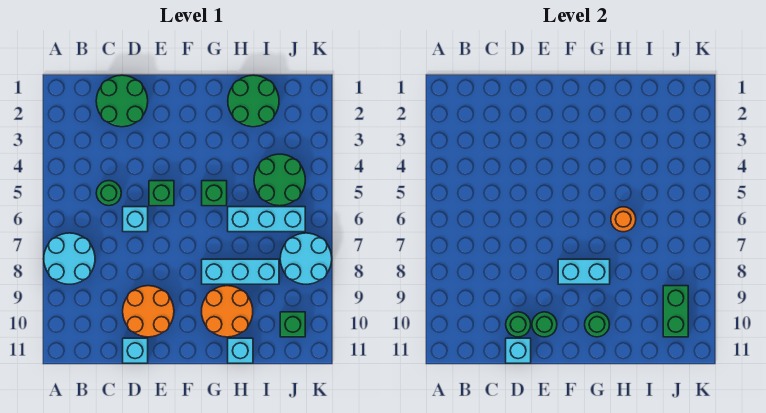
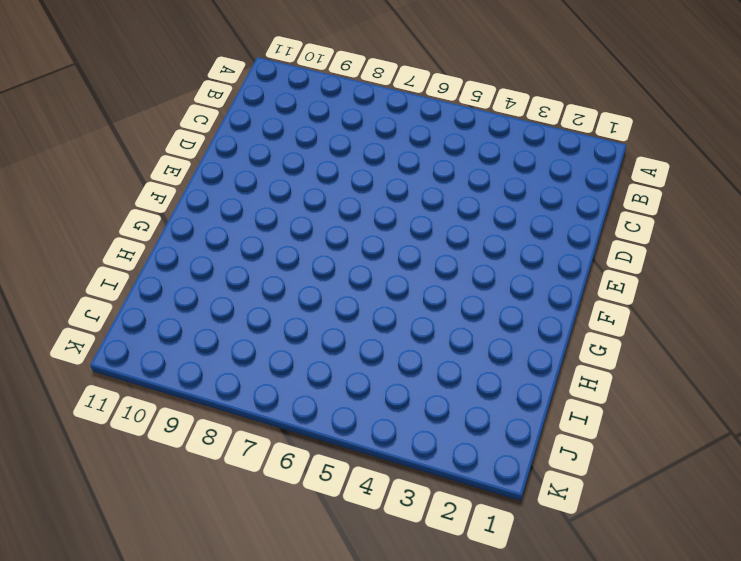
none -> cyan round brick A7:B8 level 1
none -> green round brick C1:D2 level 1
none -> green round brick C5 level 1

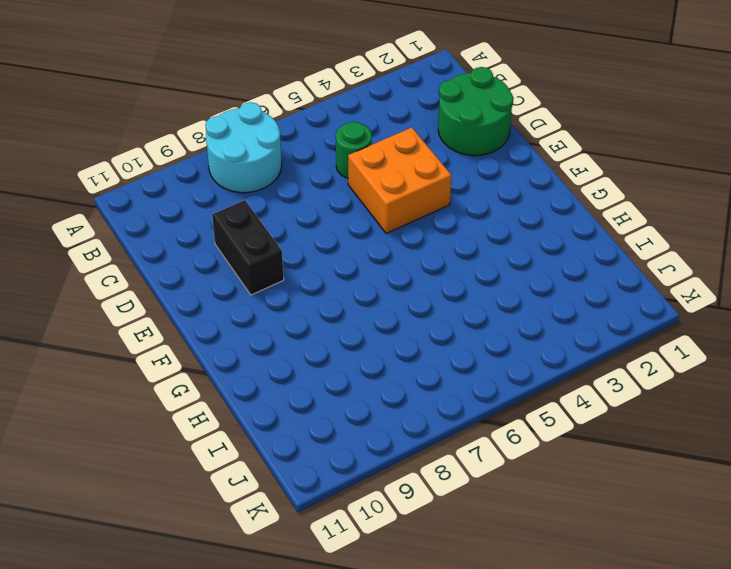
orange brick D4:E5 level 1 -> green brick E5 level 1
black brick D9:E9 level 1 -> orange round brick D9:E10 level 1
none -> cyan brick D6 level 1
none -> cyan brick D11 level 1
none -> green brick G5 level 1

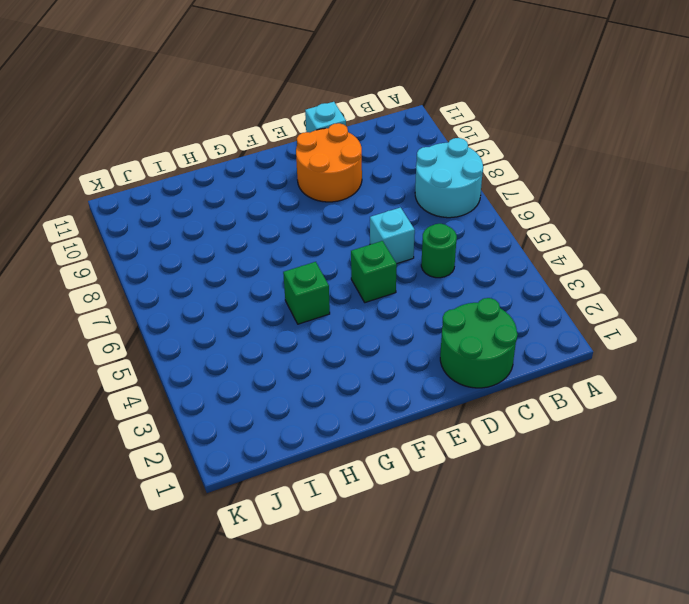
none -> cyan brick G8:I8 level 1
none -> orange round brick G9:H10 level 1
none -> green round brick H1:I2 level 1

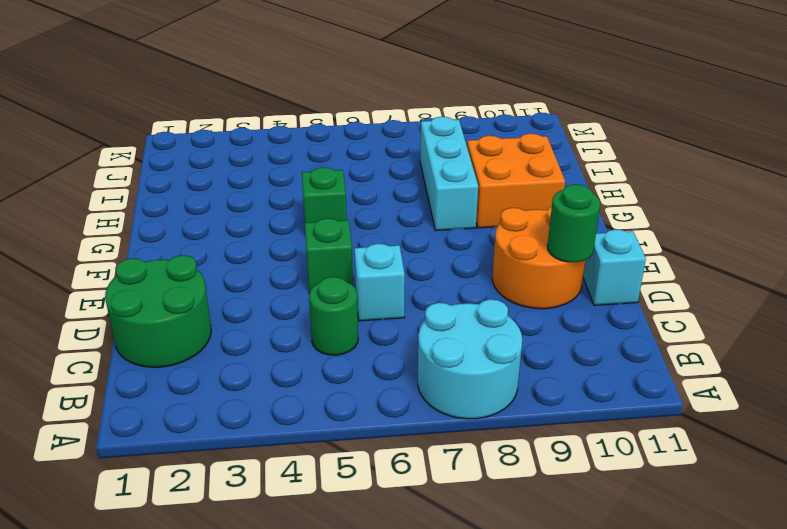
orange brick G9:H10 level 1 -> orange round brick G9:H10 level 1
none -> green round brick H1:I2 level 1
none -> cyan brick H6:J6 level 1
none -> cyan brick H11 level 1

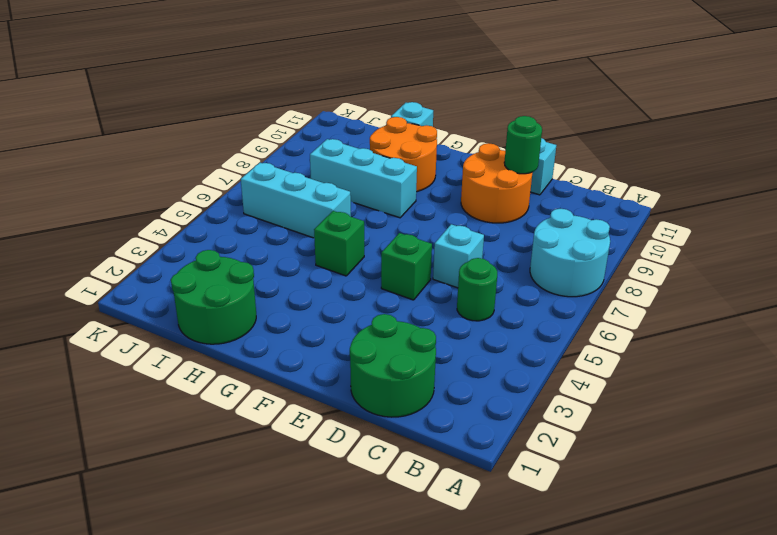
none -> green round brick I4:J5 level 1
none -> cyan round brick J7:K8 level 1
none -> green brick J10 level 1

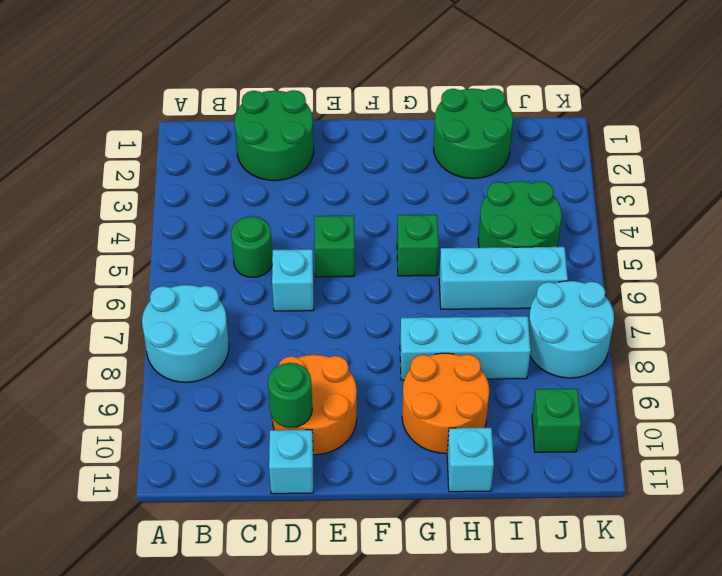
none -> cyan brick D11 level 2
none -> green round brick E10 level 2
none -> cyan brick F8:G8 level 2

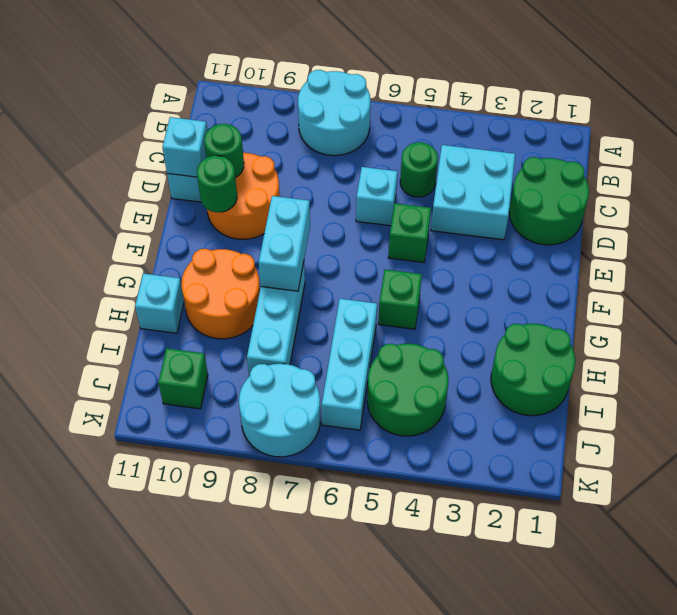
cyan brick C3:D4 level 1 -> none
none -> green round brick G10 level 2
none -> orange round brick H6 level 2
none -> green brick J9:J10 level 2

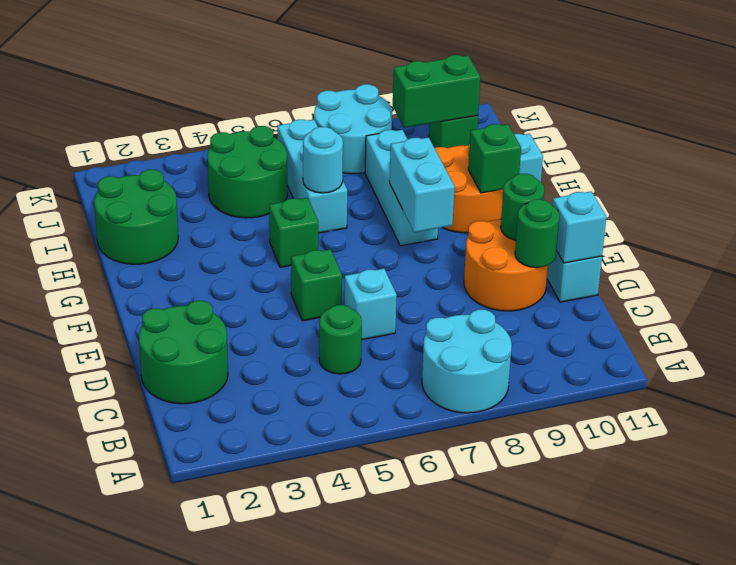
green brick G10 level 2 -> green round brick G10 level 2
cyan round brick H6 level 2 -> orange round brick H6 level 2

